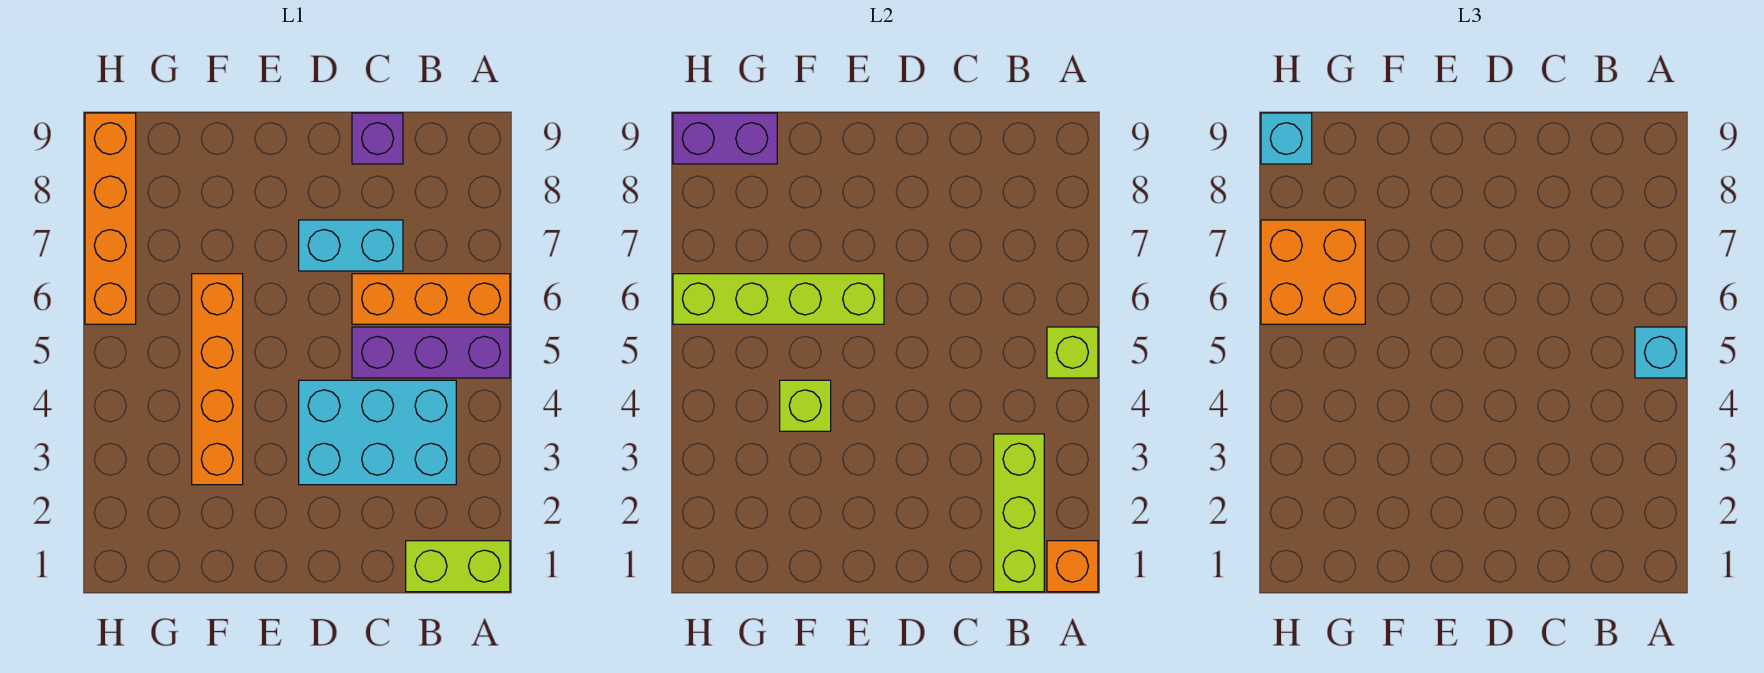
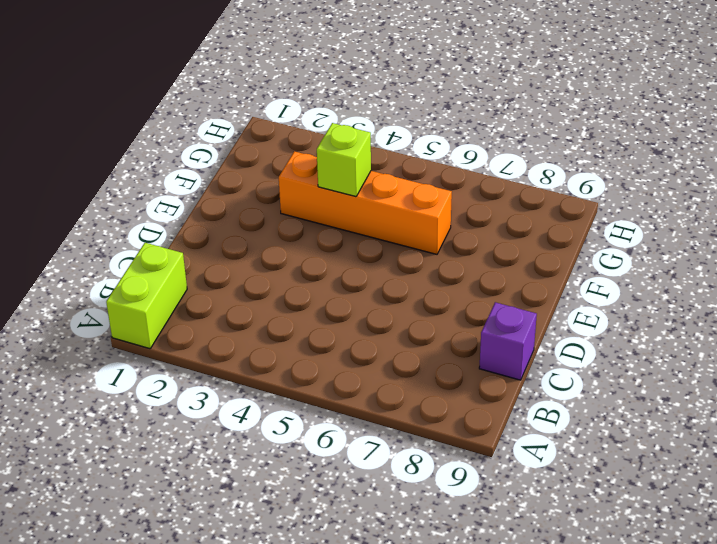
none -> purple brick A5:C5 level 1
none -> orange brick A6:C6 level 1
none -> cyan brick B3:D4 level 1

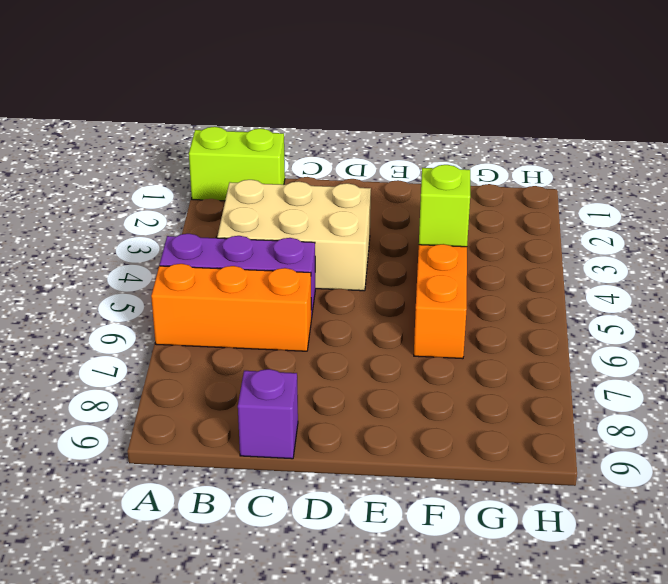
tan brick B3:D4 level 1 -> cyan brick B3:D4 level 1
none -> cyan brick C7:D7 level 1
none -> orange brick H6:H9 level 1
none -> orange brick A1 level 2

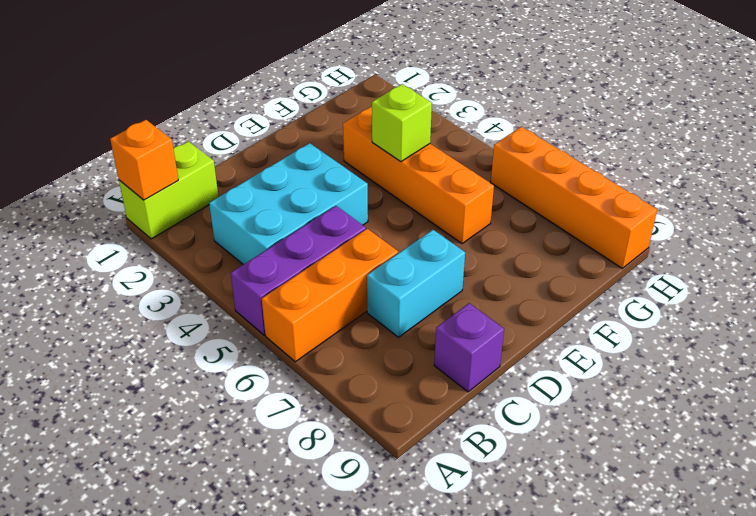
none -> lime brick A5 level 2
none -> lime brick B1:B3 level 2
none -> lime brick E6:H6 level 2

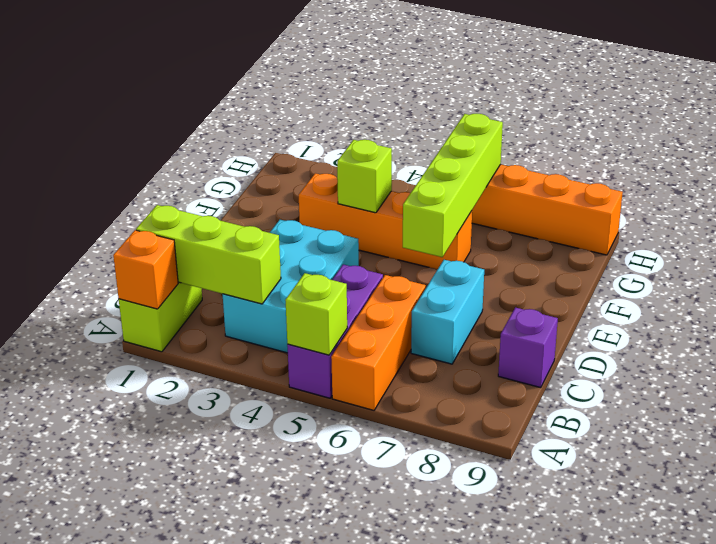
none -> purple brick G9:H9 level 2
none -> cyan brick A5 level 3
none -> orange brick G6:H7 level 3

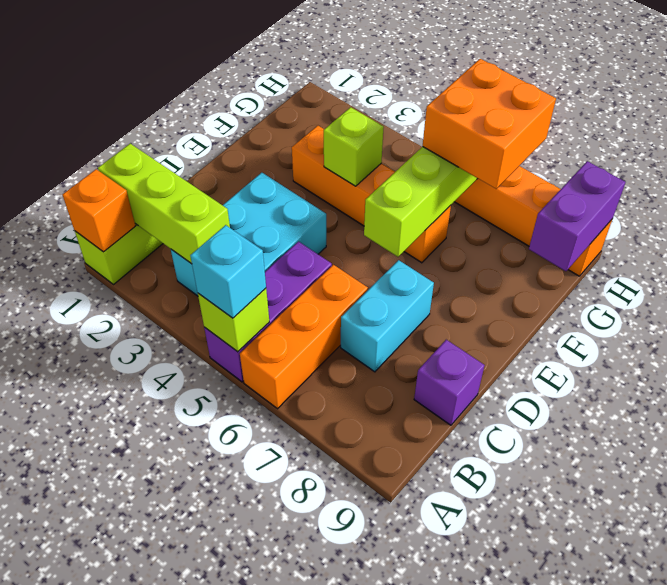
none -> cyan brick H9 level 3

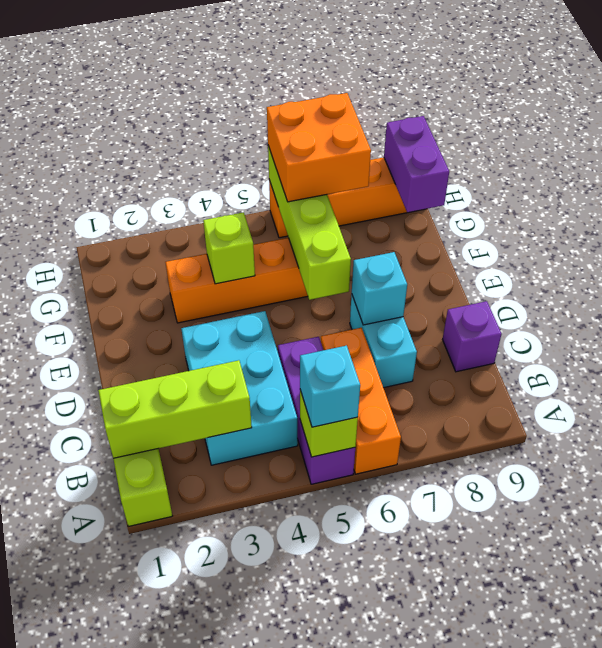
cyan brick D7 level 2 -> cyan brick H9 level 3
none -> orange brick A1 level 2

